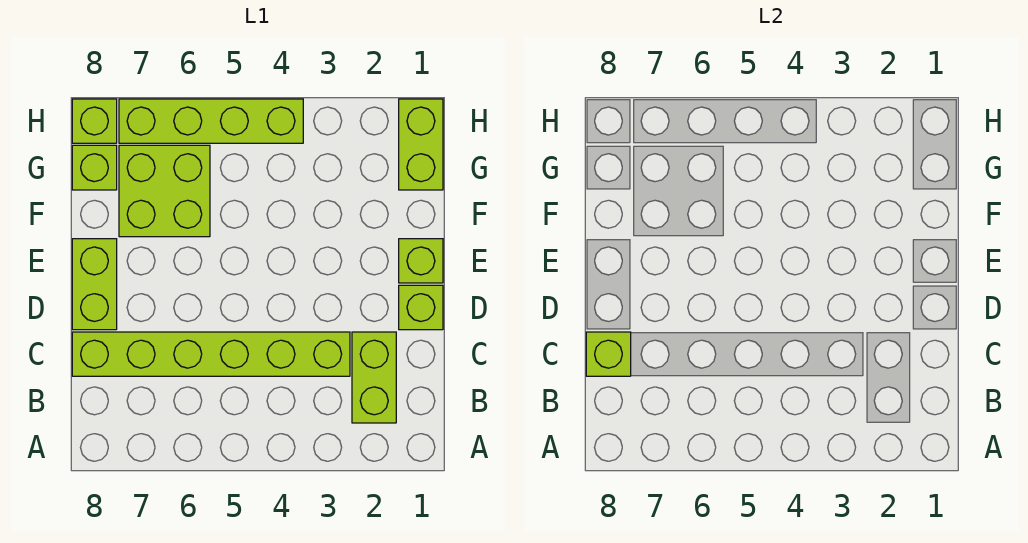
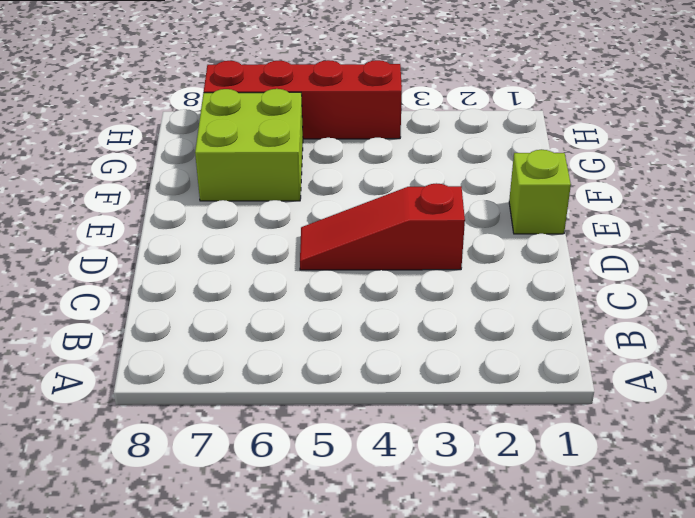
red slope D3:D5 level 1 top 3 -> none
red brick H4:H7 level 1 -> lime brick H4:H7 level 1
none -> lime brick B2:C2 level 1
none -> lime brick C3:C8 level 1

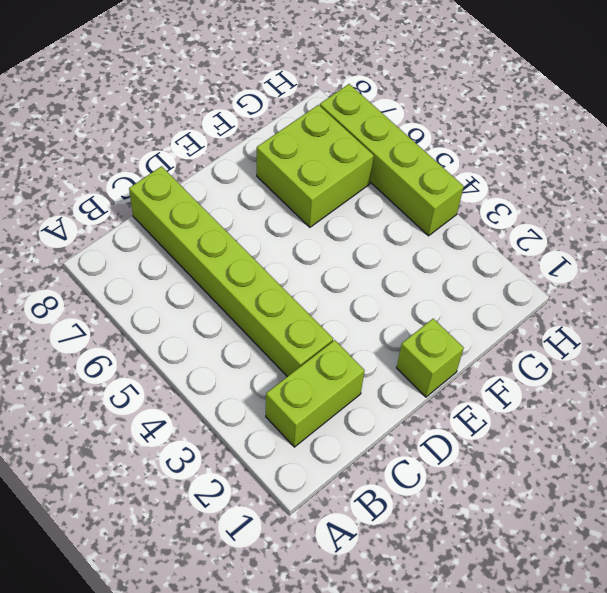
none -> lime brick D1 level 1
none -> lime brick D8:E8 level 1

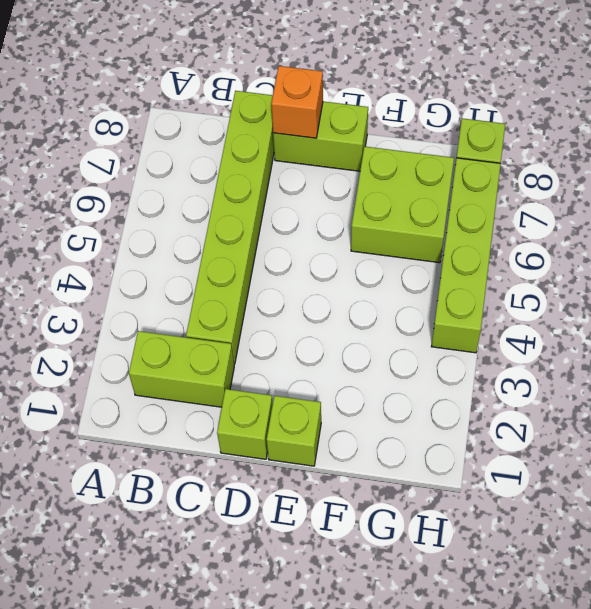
orange brick D8 level 2 -> none
none -> lime brick G1:H1 level 1
none -> lime brick G8 level 1

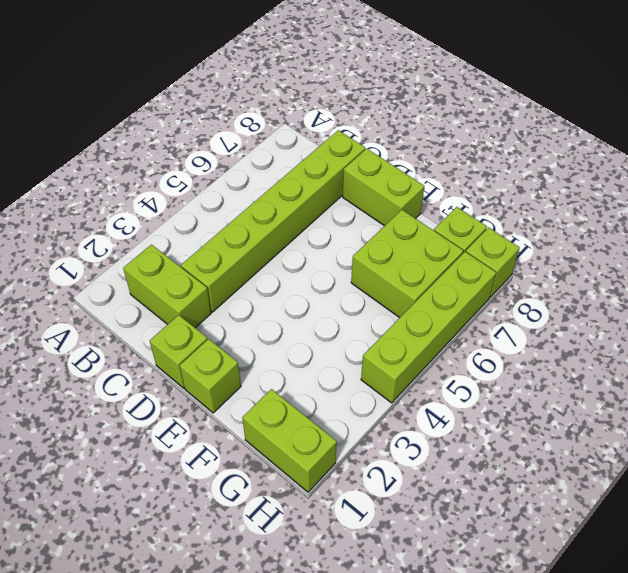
none -> lime brick C8 level 2

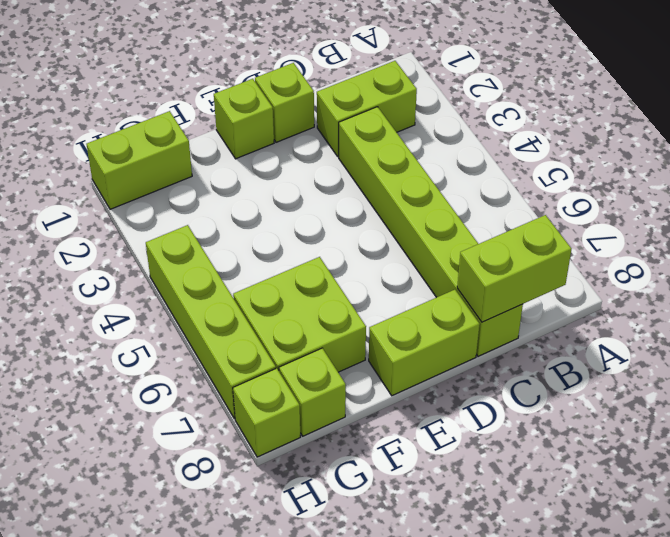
lime brick B8:C8 level 2 -> lime brick C8 level 2

